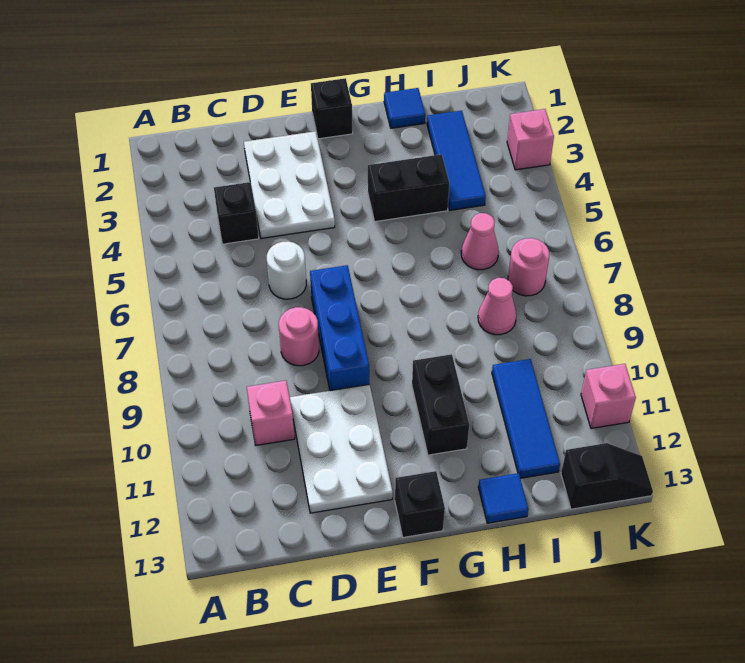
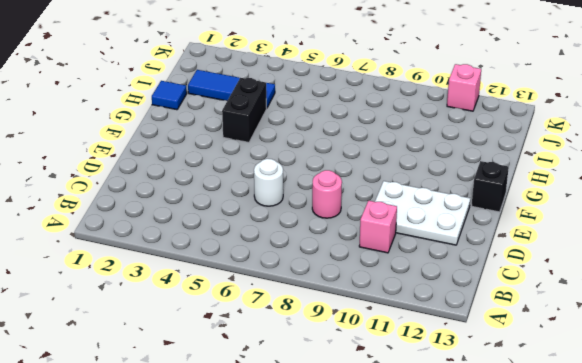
none -> black brick C4 level 1
none -> white plate D2:E4 level 1
none -> blue brick E7:E9 level 1

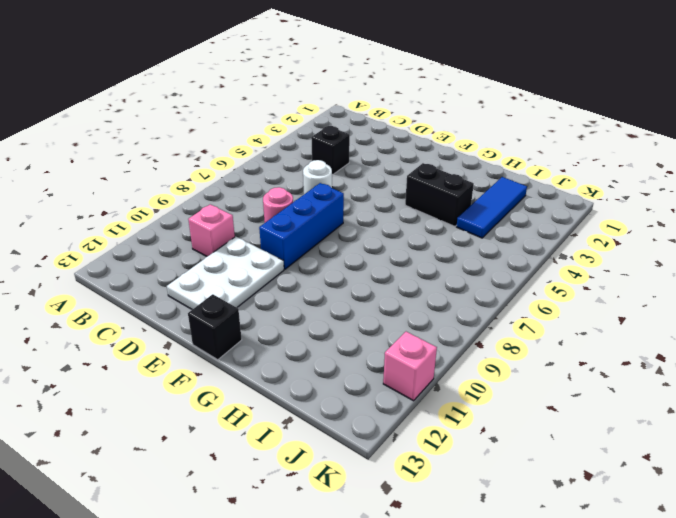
none -> white plate D2:E4 level 1
none -> black brick F1 level 1
none -> black brick G10:G11 level 1

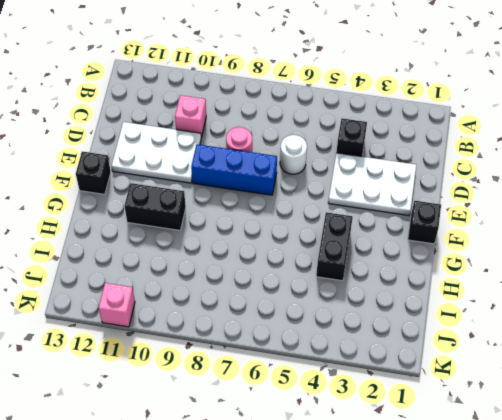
none -> blue tile H1 level 1
none -> blue tile H13 level 1
none -> blue tile I2:I4 level 1

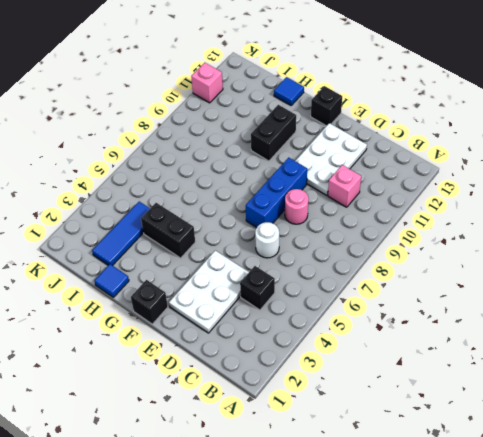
none -> pink cone I6 level 1
none -> pink cone I8 level 1
none -> blue tile I10:I12 level 1

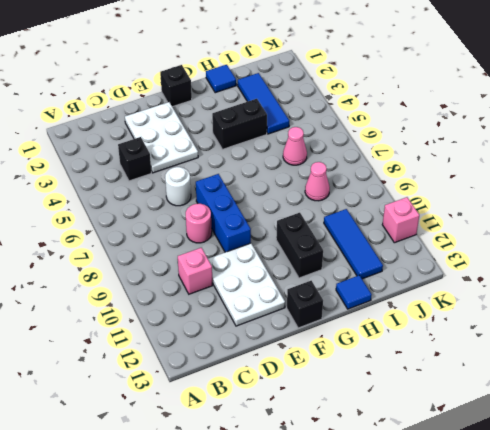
none -> pink round brick J7 level 1
none -> black slope J13:K13 level 1 top J
none -> pink brick K3 level 1

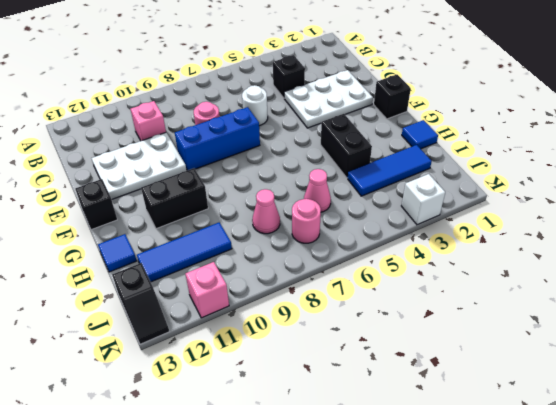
white brick K3 level 1 -> pink brick K3 level 1

